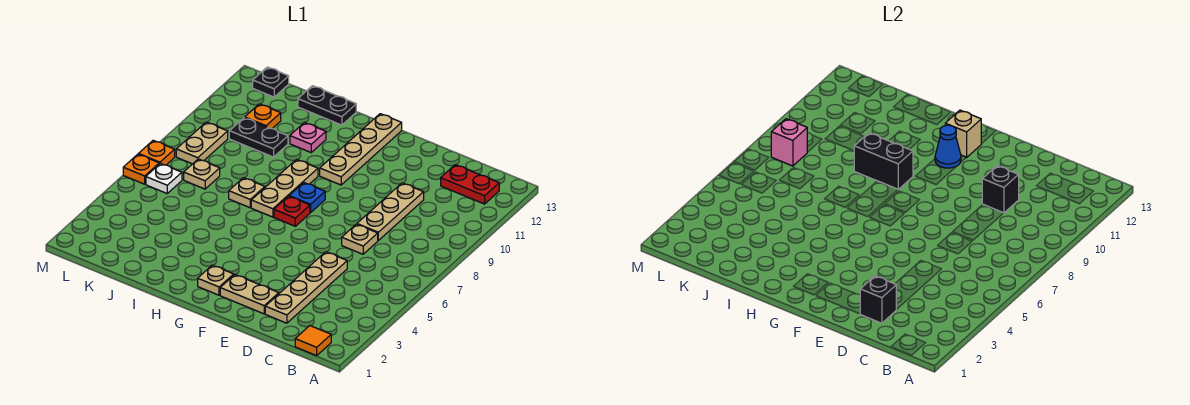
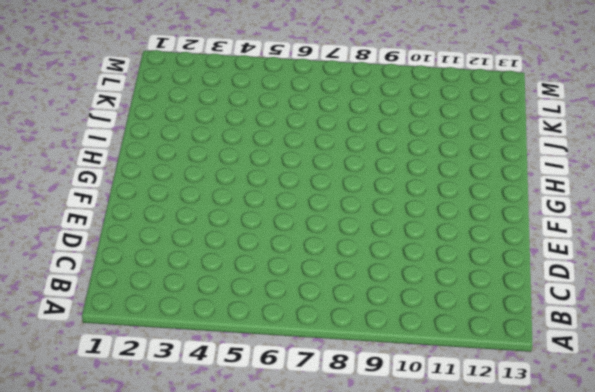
none -> orange tile B1 level 1
none -> red plate B12:C12 level 1
none -> tan plate D2:D5 level 1

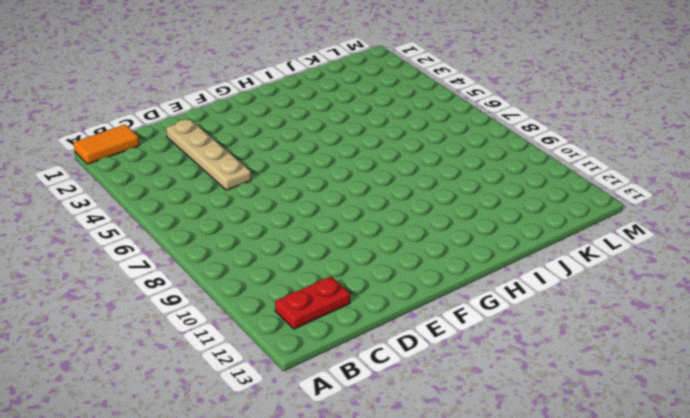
orange tile A1:B1 level 1 -> orange tile B1 level 1
none -> tan plate D7 level 1
none -> tan plate D8:D10 level 1
none -> tan plate E2:F2 level 1

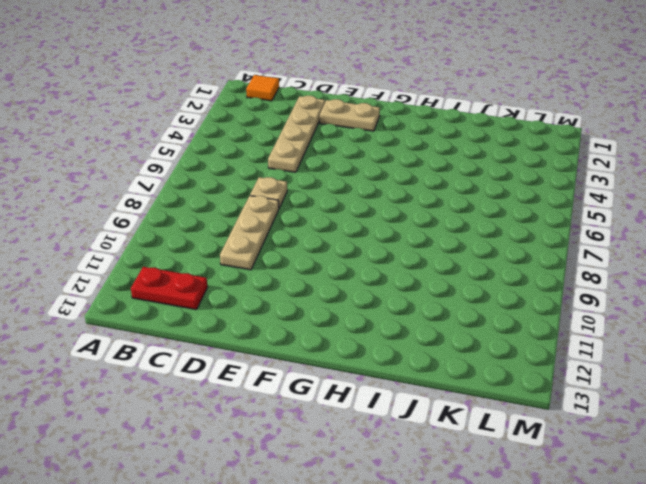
none -> tan plate G2 level 1
none -> red plate G7 level 1
none -> blue plate G8 level 1

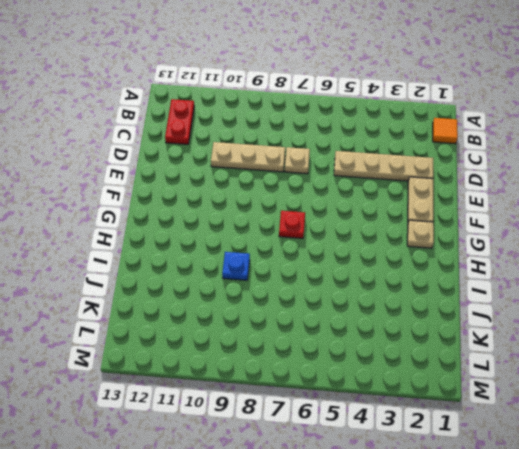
blue plate I9 level 1 -> blue plate G8 level 1
none -> tan plate G10:G13 level 1
none -> tan plate H7:H9 level 1
none -> tan plate I7 level 1

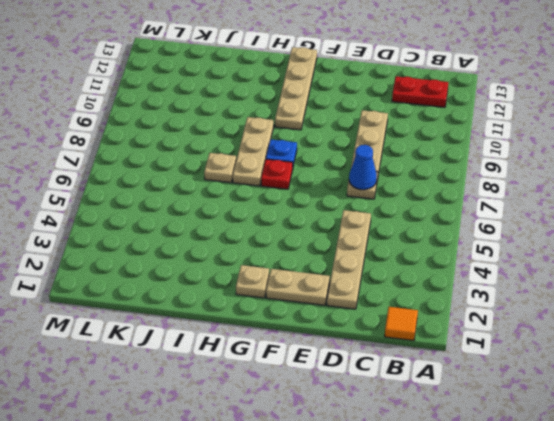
blue cone D7 level 2 -> blue cone G11 level 2
none -> pink plate I11 level 1
none -> black plate I13:J13 level 1
none -> black plate J10:K10 level 1

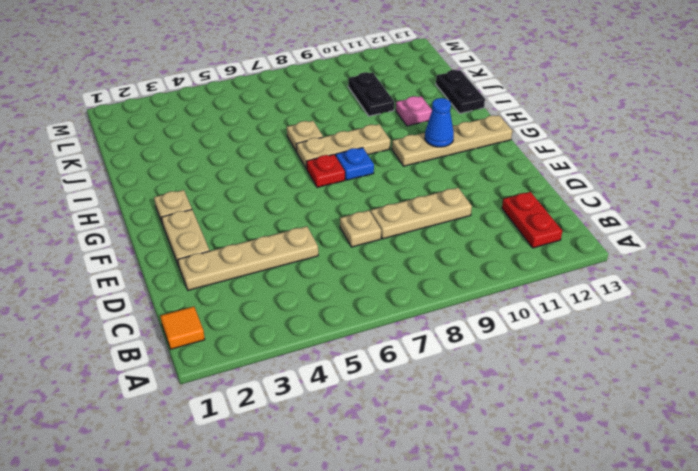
none -> tan plate K7 level 1
none -> orange plate K11 level 1
none -> white plate L6 level 1

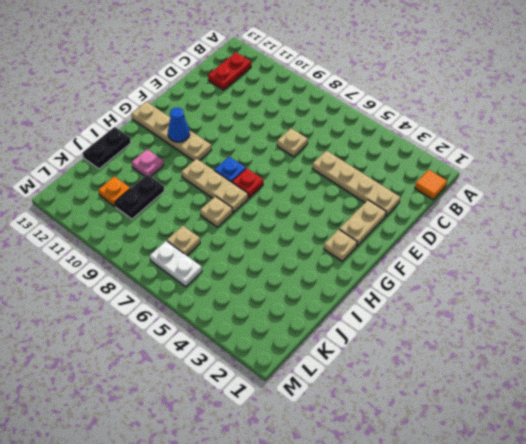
white plate L6:L7 level 1 -> white plate L6 level 1
none -> tan plate D8:D10 level 1
none -> tan plate L8:L9 level 1
none -> black plate L13 level 1

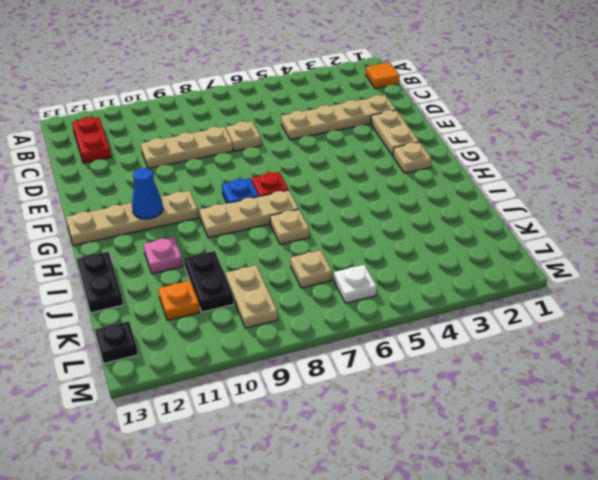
tan plate K9:L9 level 1 -> tan plate L8:L9 level 1
none -> orange plate M6 level 1
none -> orange plate M7 level 1
none -> black brick D2 level 2

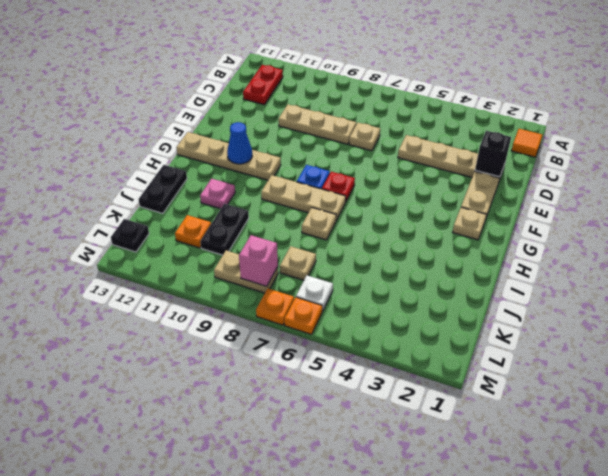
none -> black brick D10 level 2
none -> tan brick G12 level 2
none -> black brick H9:I9 level 2

